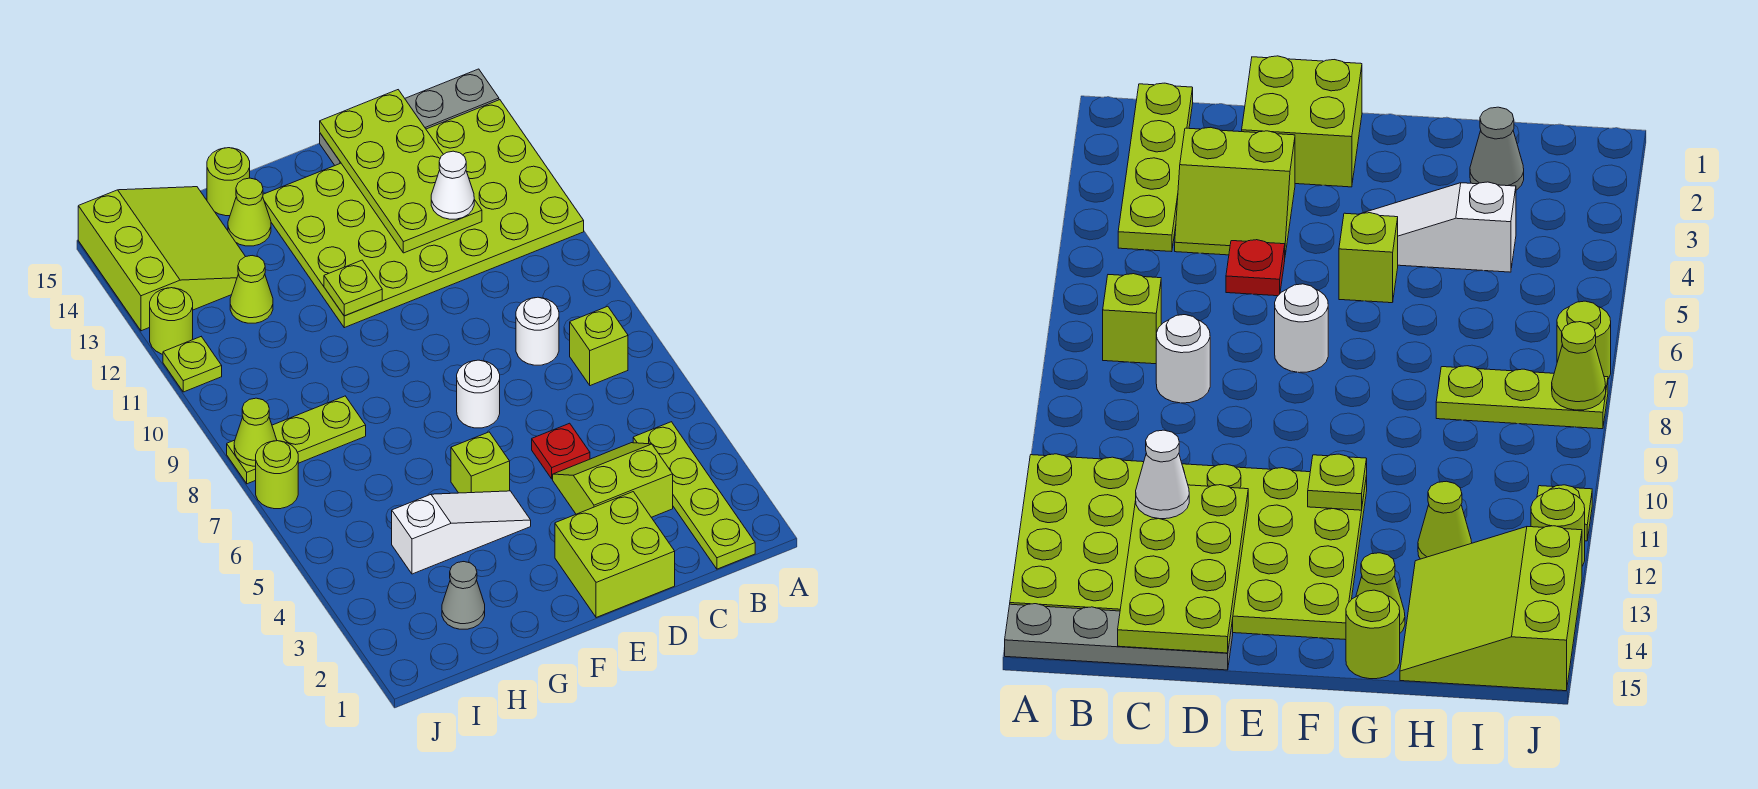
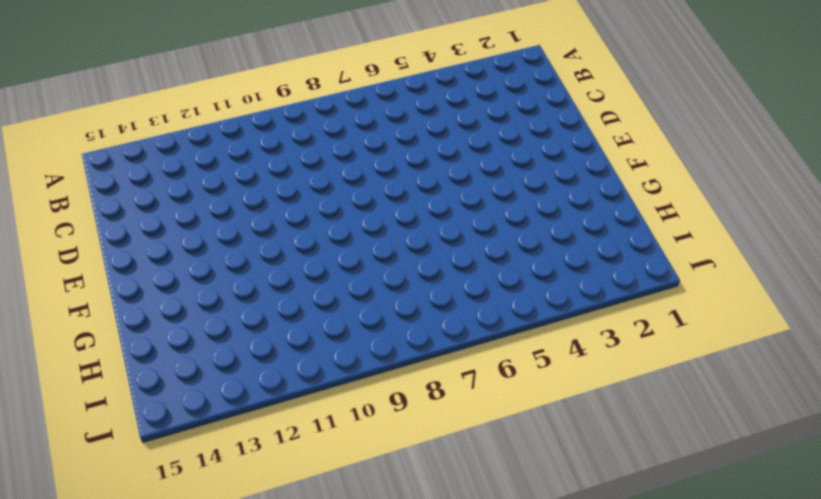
none -> lime plate A11:F14 level 1
none -> grey plate A15:D15 level 1
none -> lime plate B1:B4 level 1

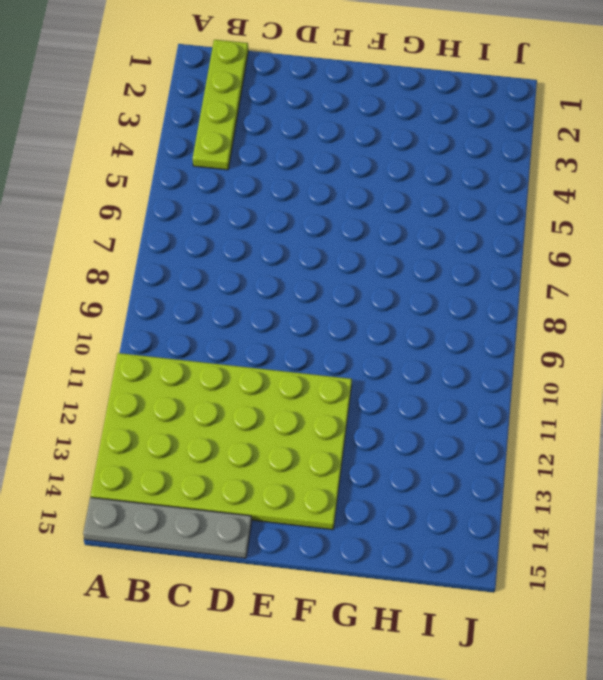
none -> lime brick B7 level 1
none -> lime slope C3:D4 level 1 top 3
none -> white round brick C8 level 1

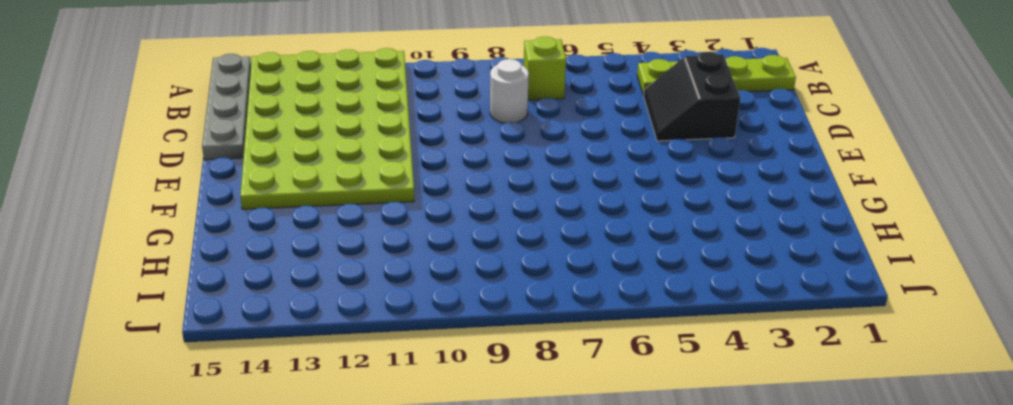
black slope C3:D4 level 1 top 3 -> lime slope C3:D4 level 1 top 3
none -> lime brick D1:E2 level 1
none -> red plate D5 level 1
none -> white round brick E7 level 1

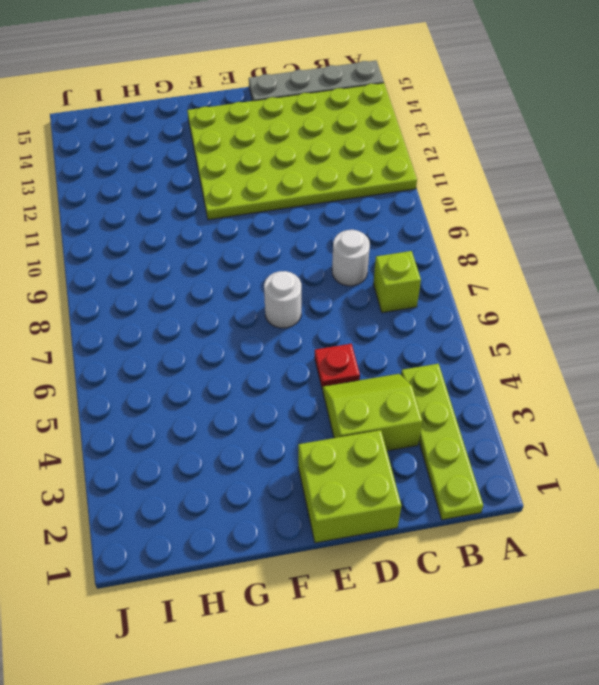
none -> white slope F4:H4 level 1 top H
none -> lime brick F5 level 1
none -> lime cone G14 level 1

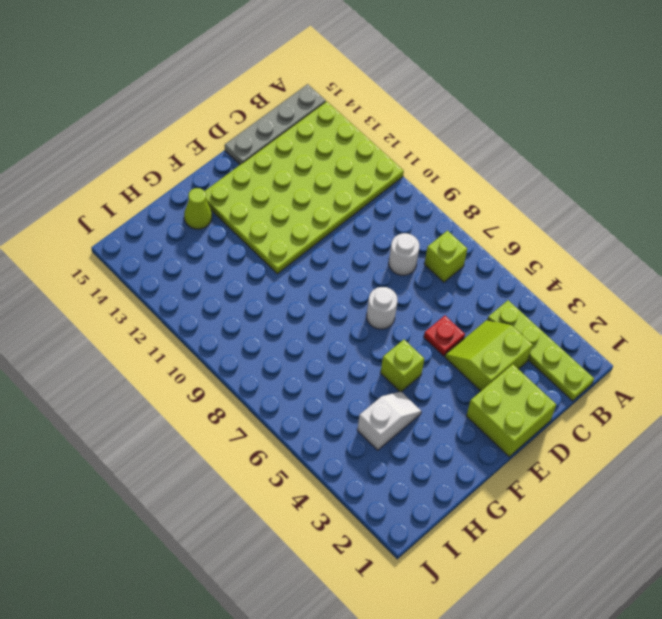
white slope G4:H4 level 1 top H -> white slope F4:H4 level 1 top H
none -> lime round brick G15 level 1
none -> grey cone H2 level 1
none -> lime plate H8:J8 level 1

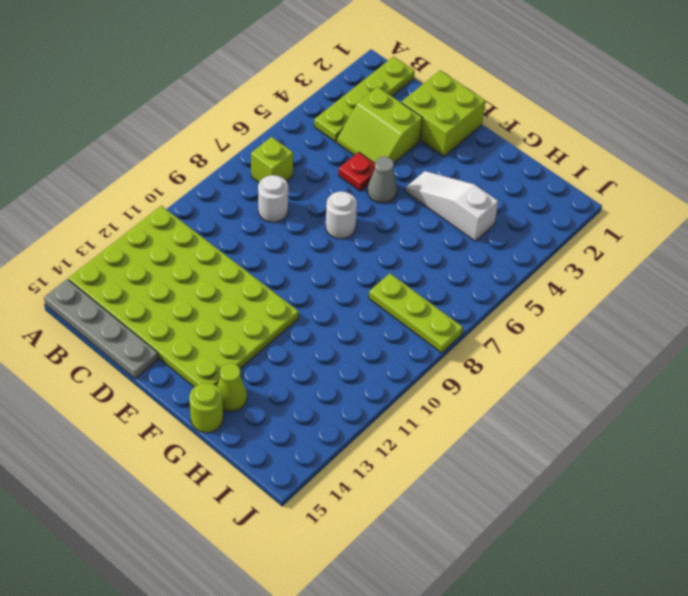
grey cone E5 level 1 -> grey cone H2 level 1
none -> lime brick F5 level 1
none -> lime cone H12 level 1
none -> lime slope H13:J15 level 1 top J

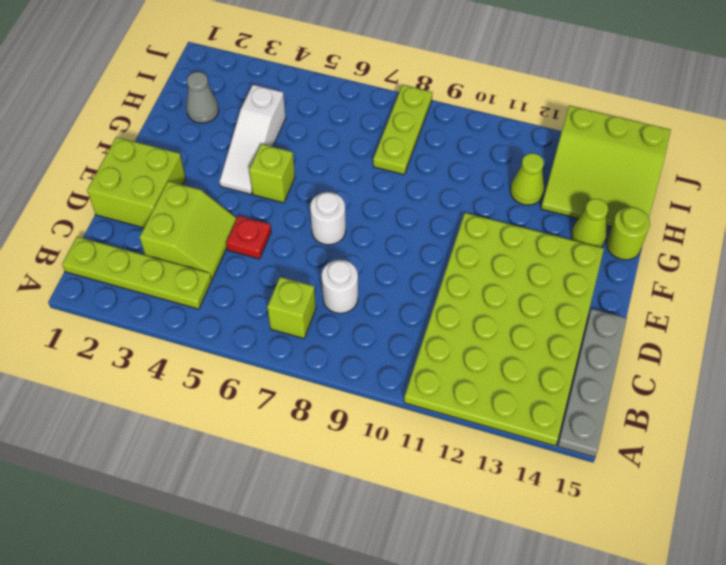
none -> lime round brick J7 level 1
none -> lime plate J11 level 1
none -> lime round brick J12 level 1

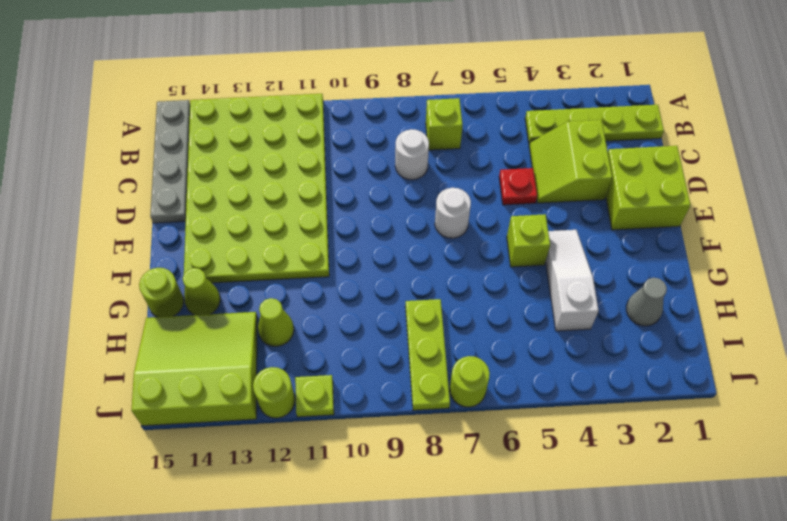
none -> lime plate C12:D15 level 2
none -> lime plate F11 level 2
none -> lime cone J8 level 2

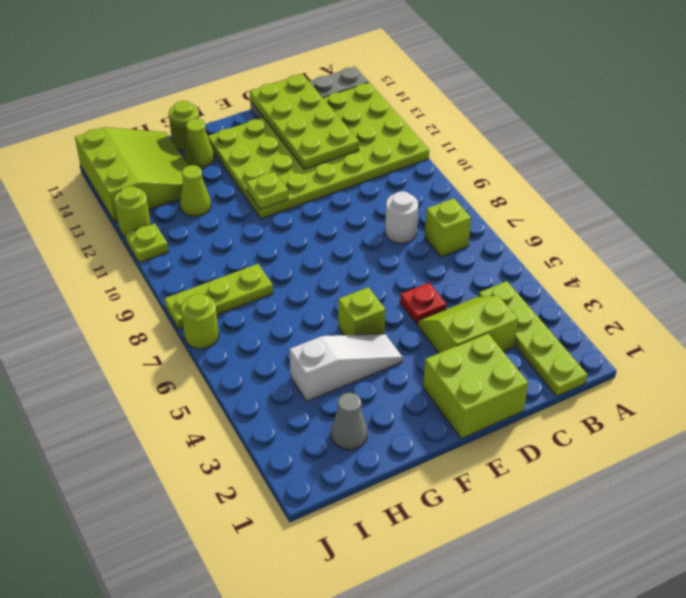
none -> white round brick E7 level 1
none -> lime cone J8 level 2
none -> white cone C12 level 3

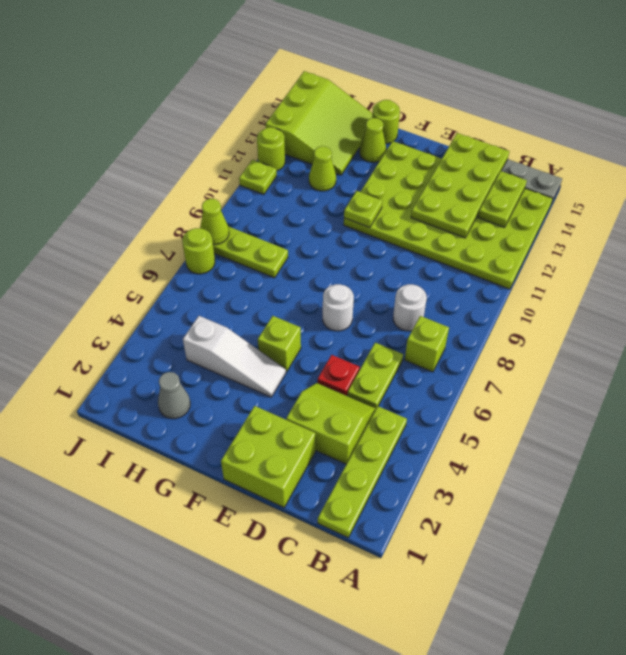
lime plate B13:B14 level 2 -> none
lime plate C5:C6 level 1 -> none
none -> white cone C12 level 3

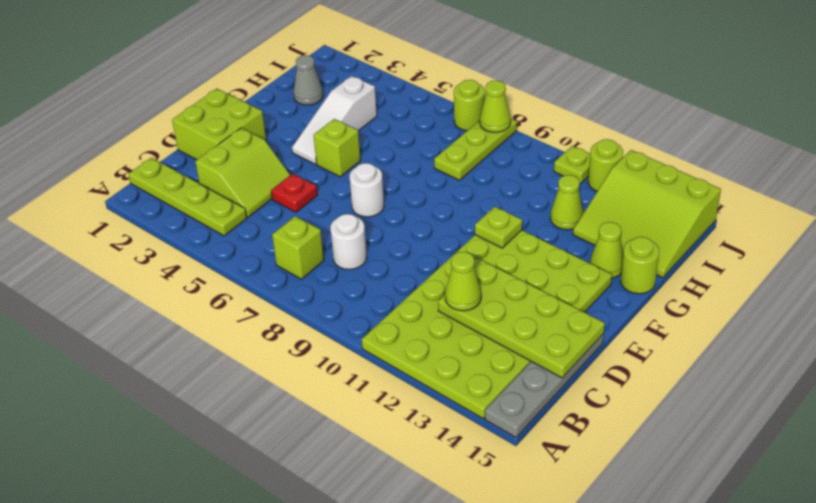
lime cone C12 level 3 -> white cone C12 level 3

